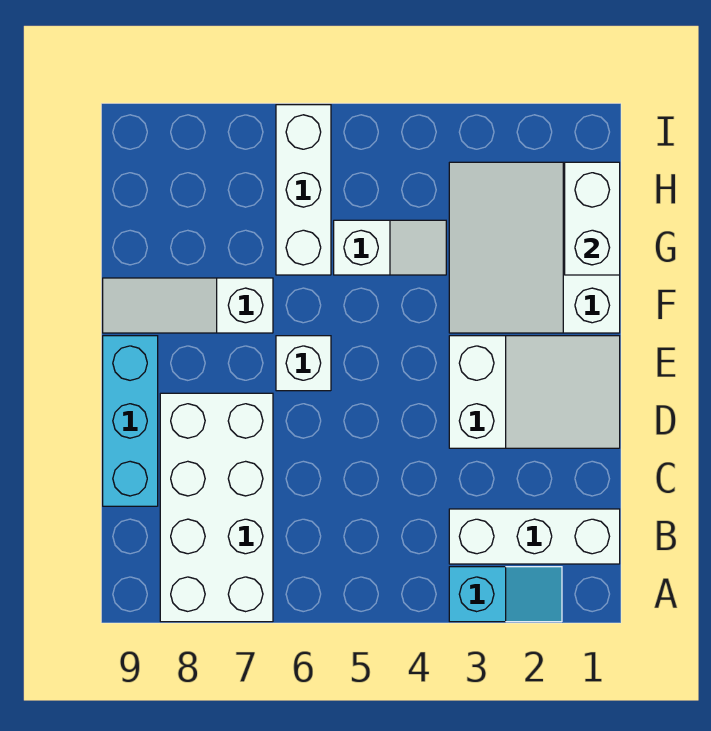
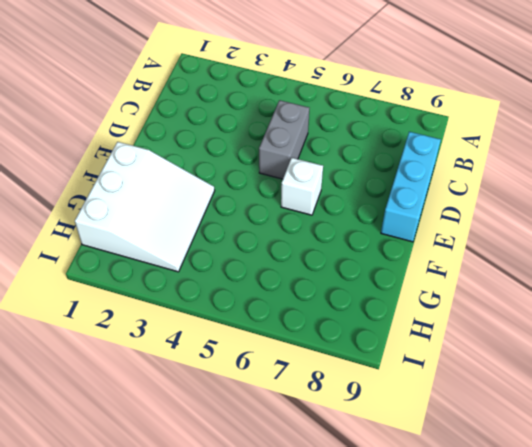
grey brick C5:D5 level 1 -> none
none -> cyan slope A2:A3 level 1 top 3
none -> white brick A7:D8 level 1

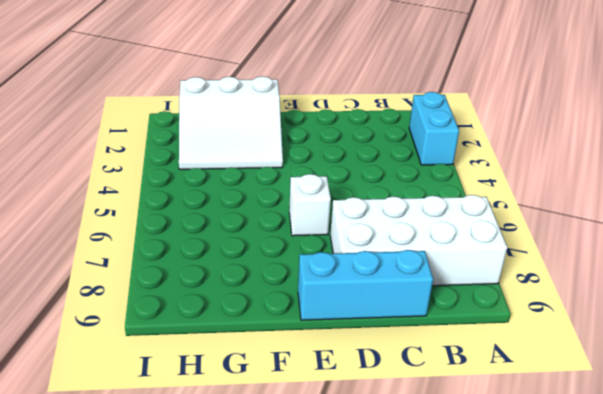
cyan brick A2:A3 level 1 -> cyan slope A2:A3 level 1 top 3
none -> white brick B1:B3 level 1
none -> white slope D1:E3 level 1 top 3

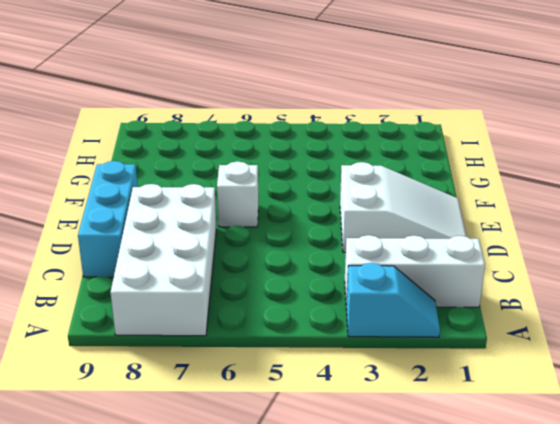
none -> white slope F1:H3 level 1 top 1
none -> white slope F7:F9 level 1 top 7

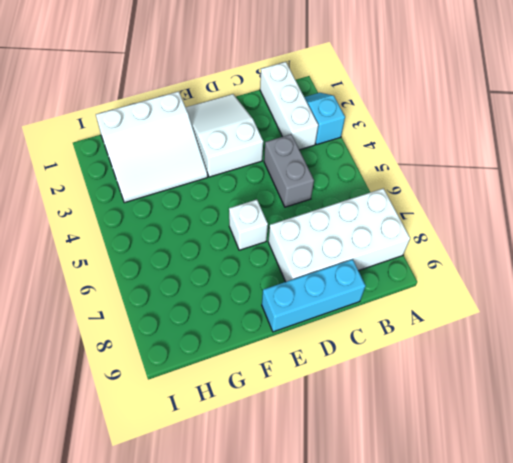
grey brick C4:C5 level 1 -> none
none -> white slope F7:F9 level 1 top 7
none -> white slope G4:G5 level 1 top 5

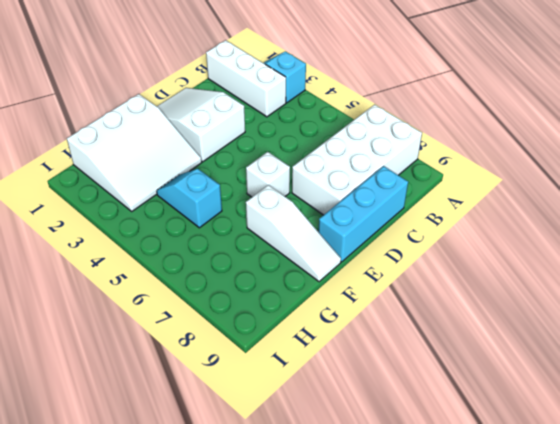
cyan slope G4:G5 level 1 top 5 -> white slope G4:G5 level 1 top 5
none -> white brick G6:I6 level 1
none -> white brick G1:H1 level 2

